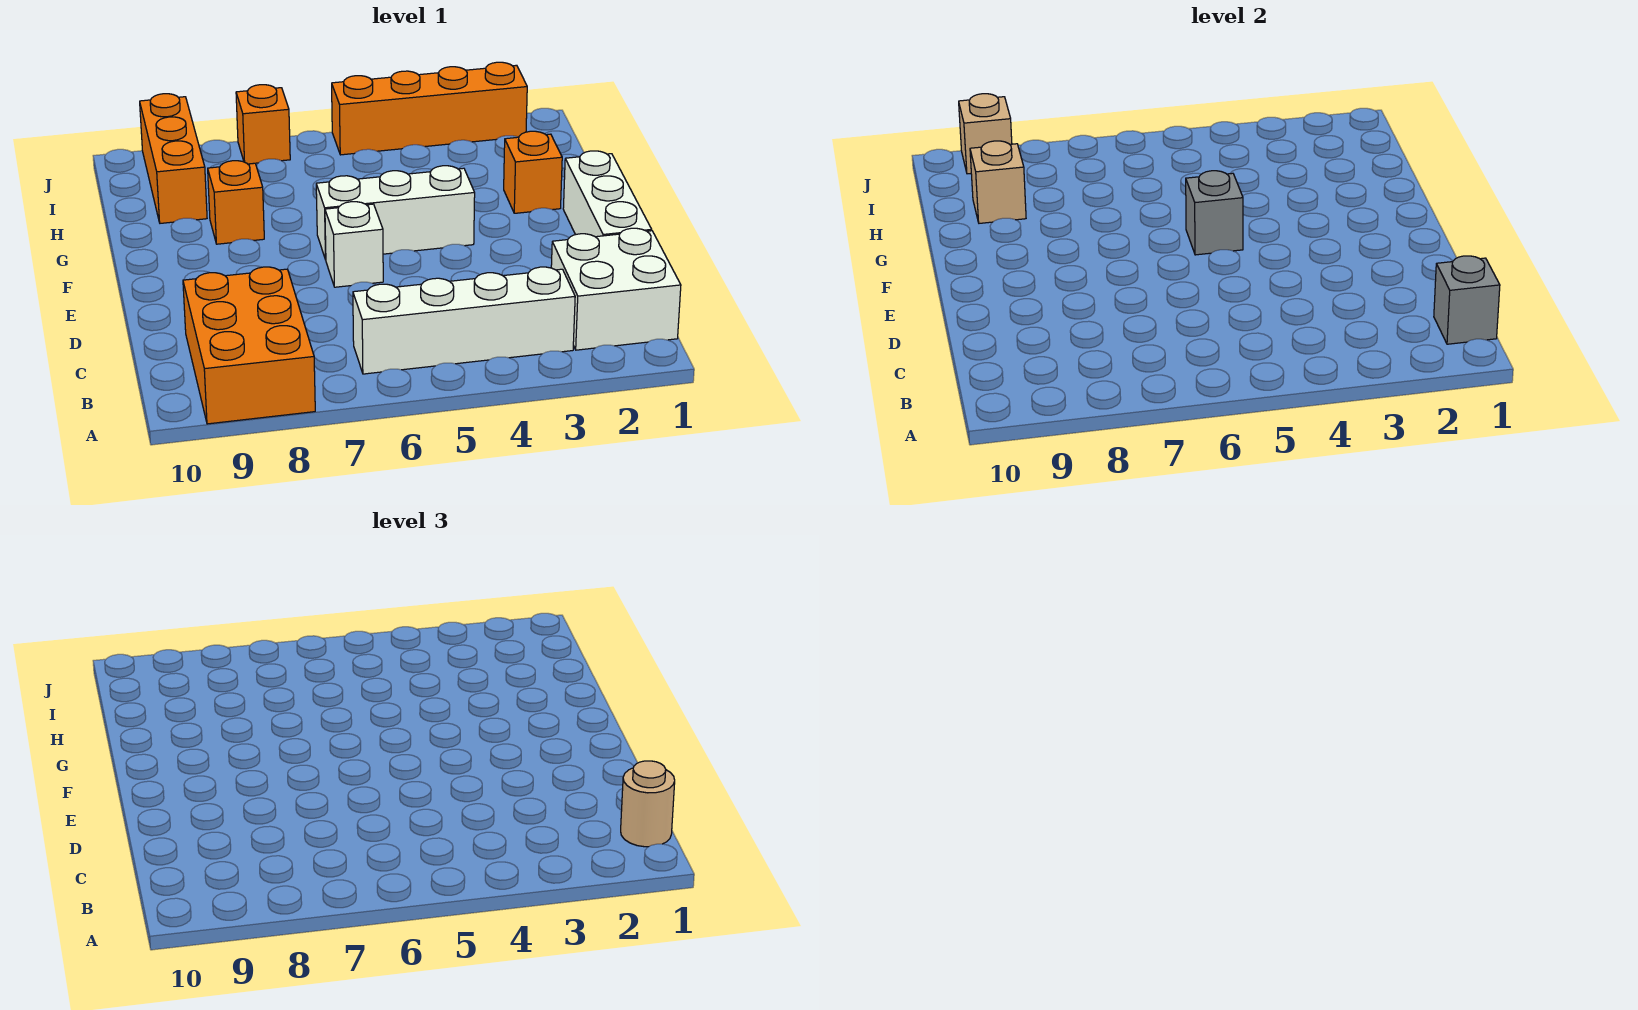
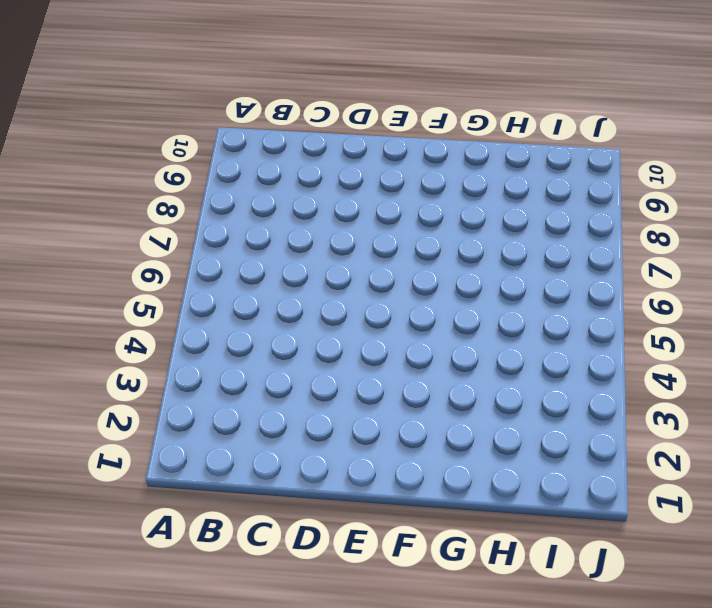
none -> orange brick A8:C9 level 1
none -> white brick B1:C2 level 1
none -> white brick B3:B6 level 1

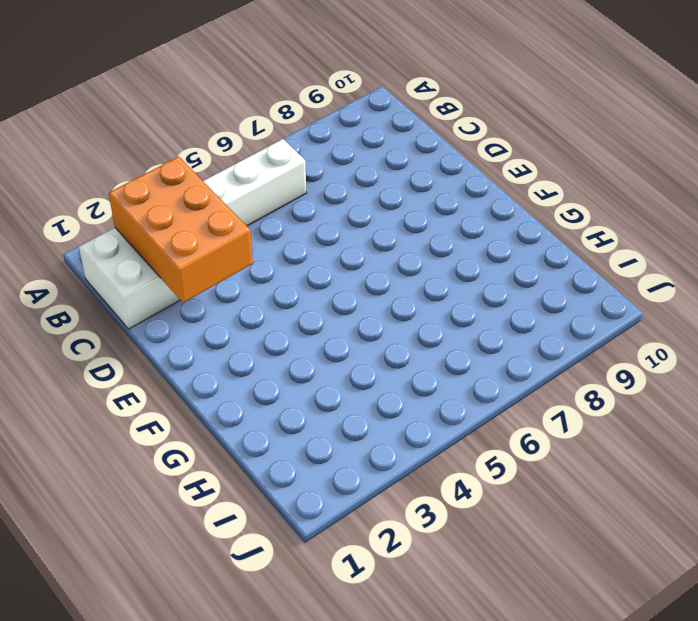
orange brick B2:D3 level 2 -> orange brick A8:C9 level 1
none -> white brick D1:F1 level 1
none -> white brick E6 level 1
none -> white brick F4:F6 level 1

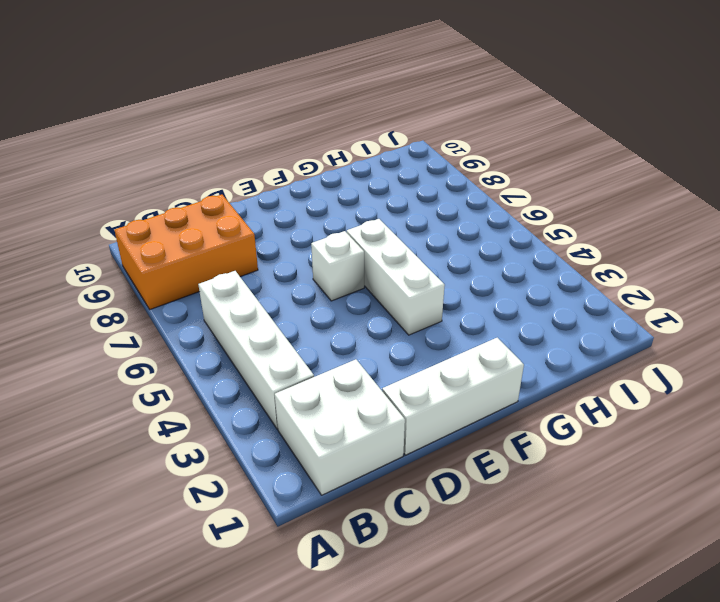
none -> orange brick G2 level 1
none -> orange brick G8 level 1
none -> orange brick H9:J9 level 1

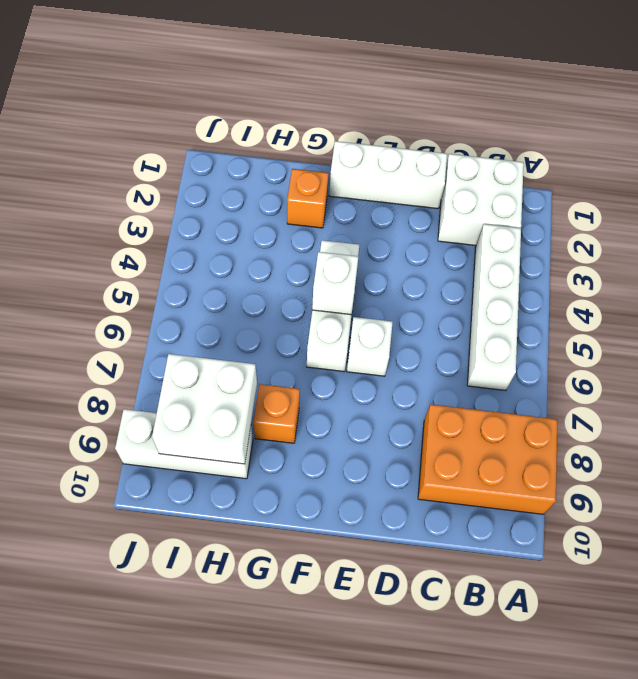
white brick F5 level 2 -> grey brick F5 level 2
white brick H8:I9 level 2 -> tan brick H9 level 2
white brick H9:J9 level 1 -> orange brick H9:J9 level 1
none -> orange brick J2:J5 level 1
none -> orange brick J7 level 1
none -> grey brick B1 level 2

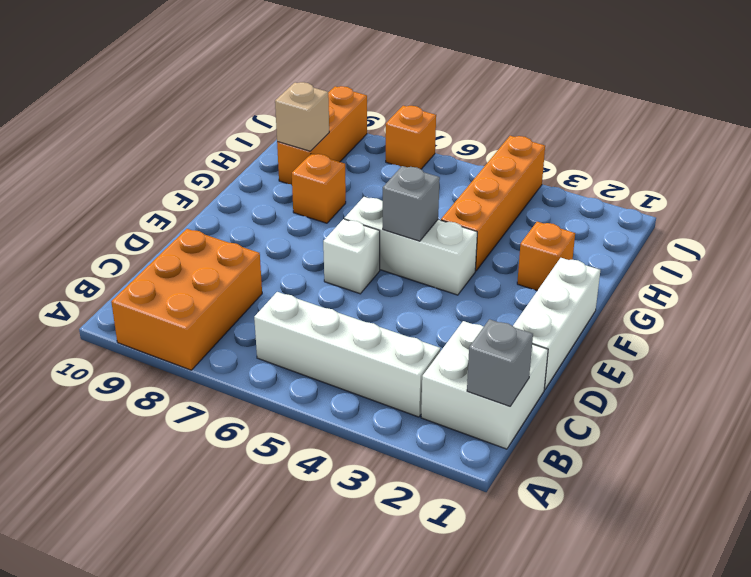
orange brick G4:J4 level 1 -> orange brick J2:J5 level 1
none -> tan brick J9 level 2
none -> tan round brick B1 level 3

